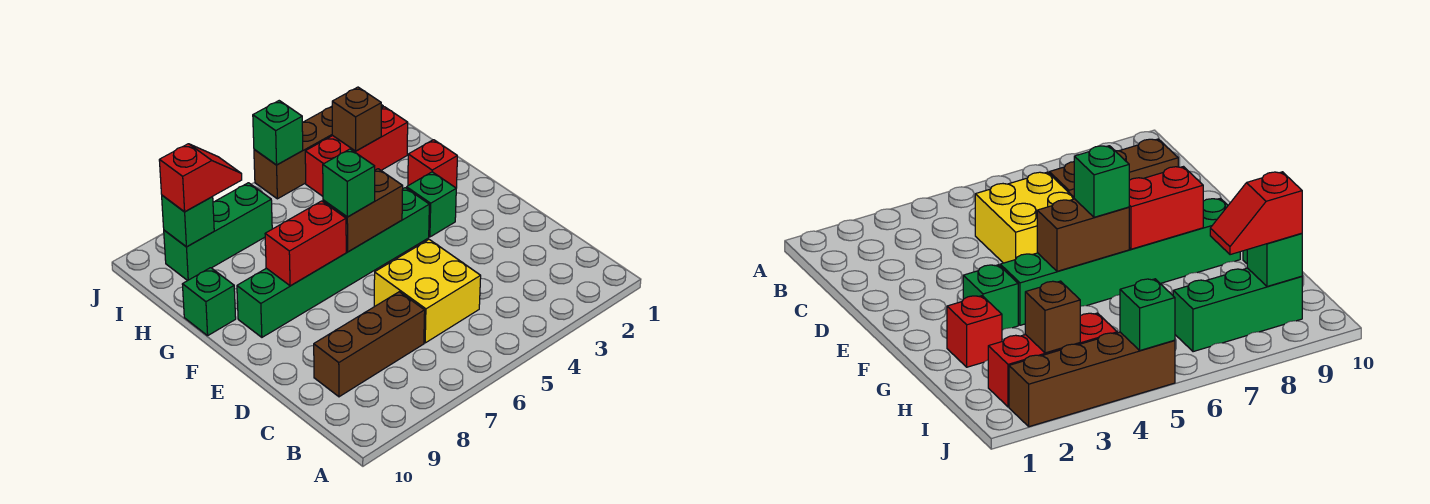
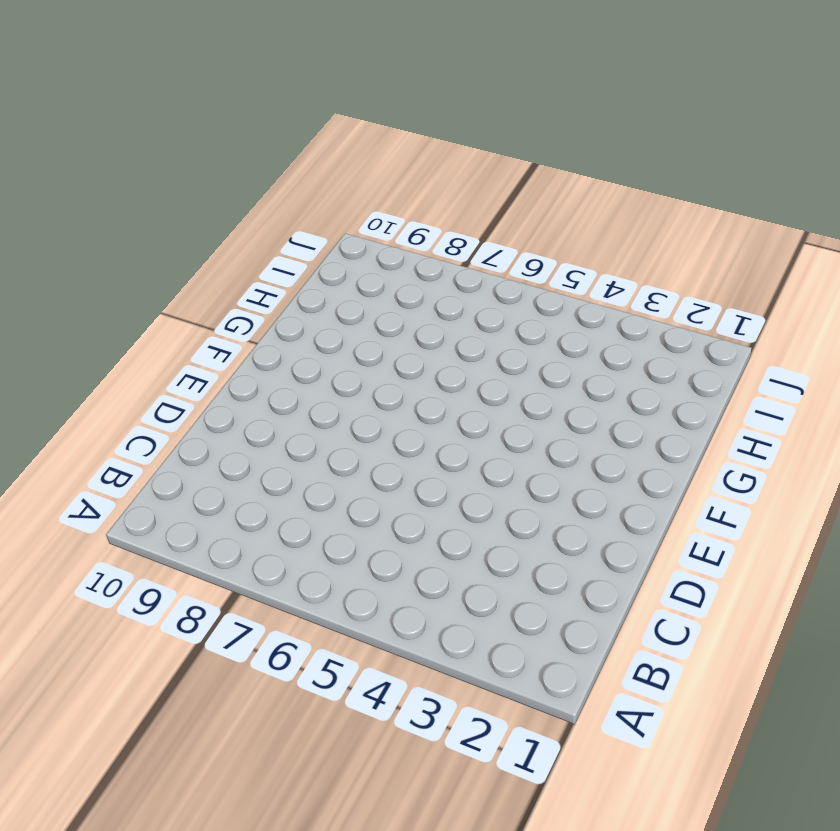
none -> yellow brick C5:D6 level 1
none -> brown brick C7:C9 level 1
none -> green brick F3 level 1

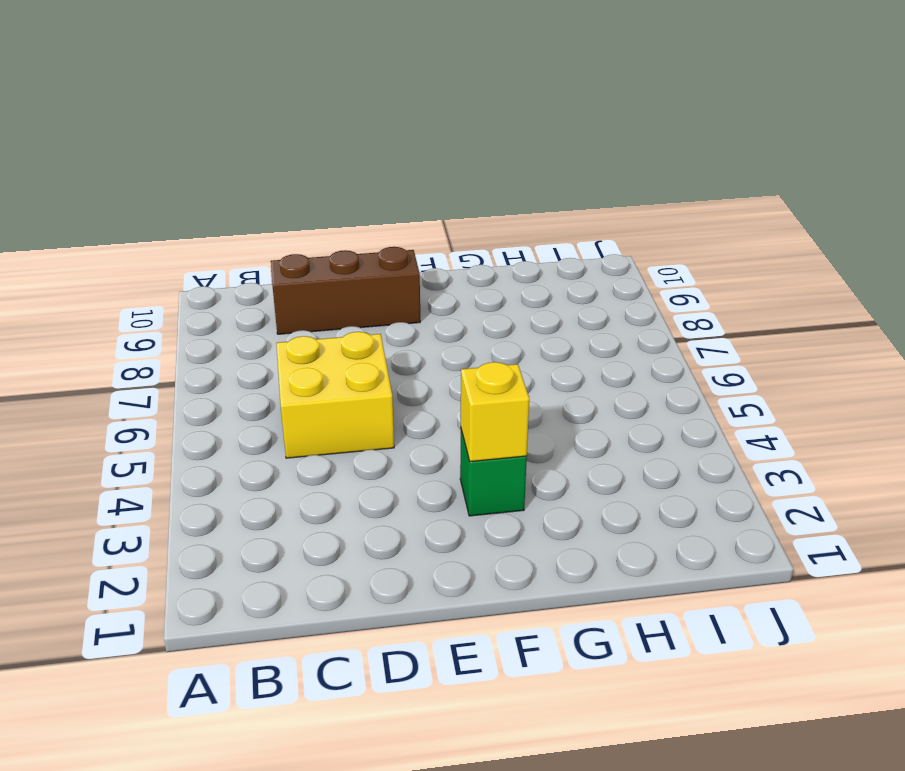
brown brick C9:E9 level 1 -> brown brick C7:C9 level 1
yellow brick F3 level 2 -> none
none -> green brick F4:F9 level 1
none -> red brick G2 level 1
none -> green brick G10 level 1

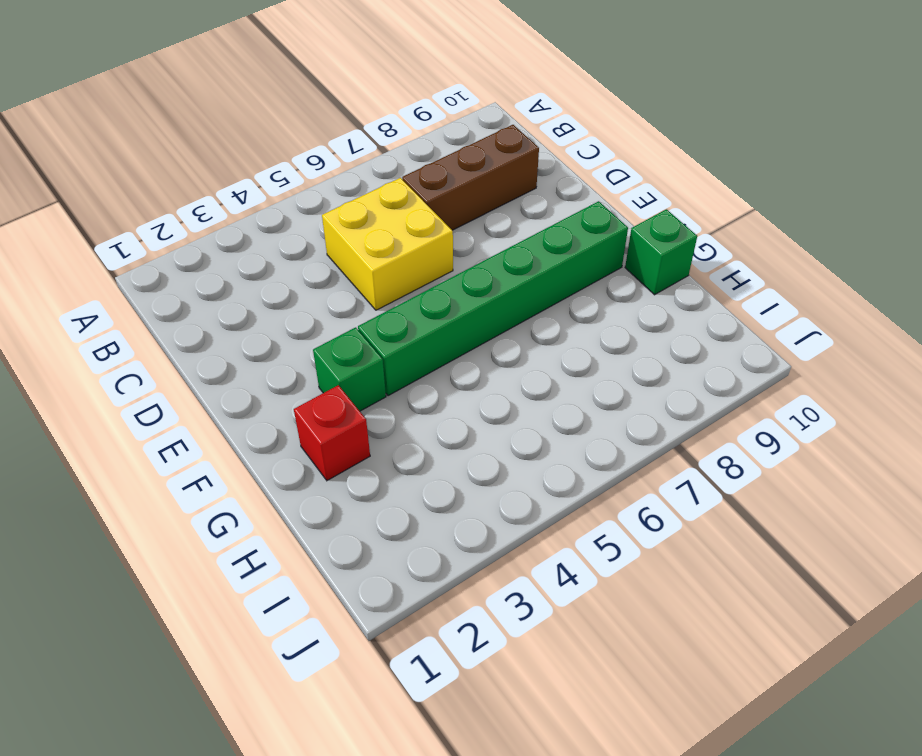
none -> red brick I2:I4 level 1
none -> green brick I7:I9 level 1
none -> brown brick J2:J5 level 1

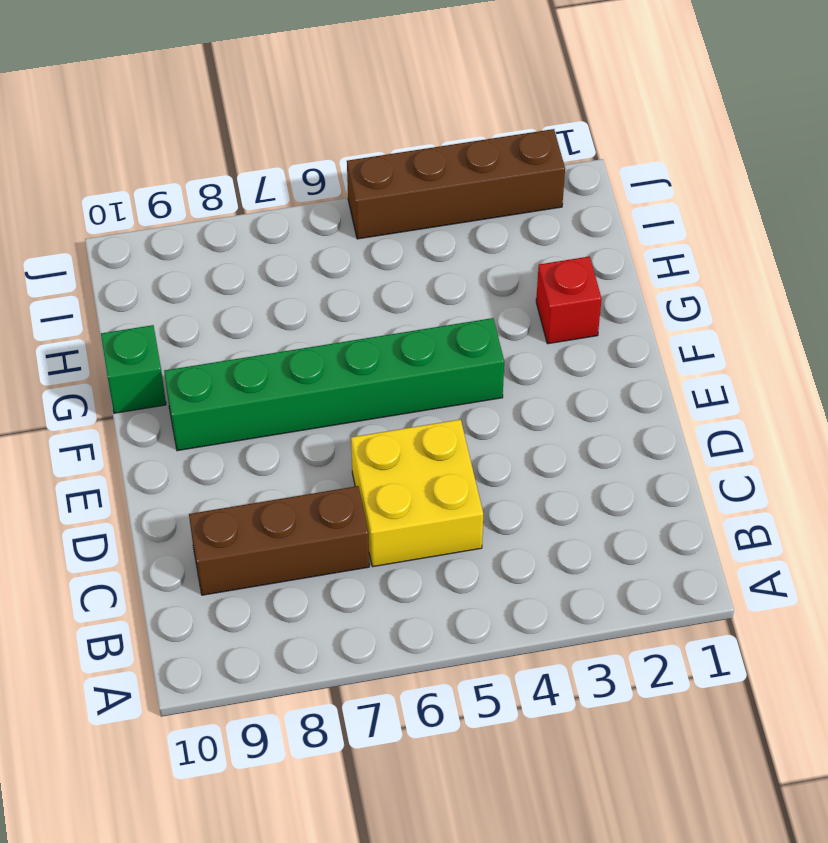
none -> green brick F3 level 1
none -> red brick I2:I4 level 1
none -> green brick I7:I9 level 1

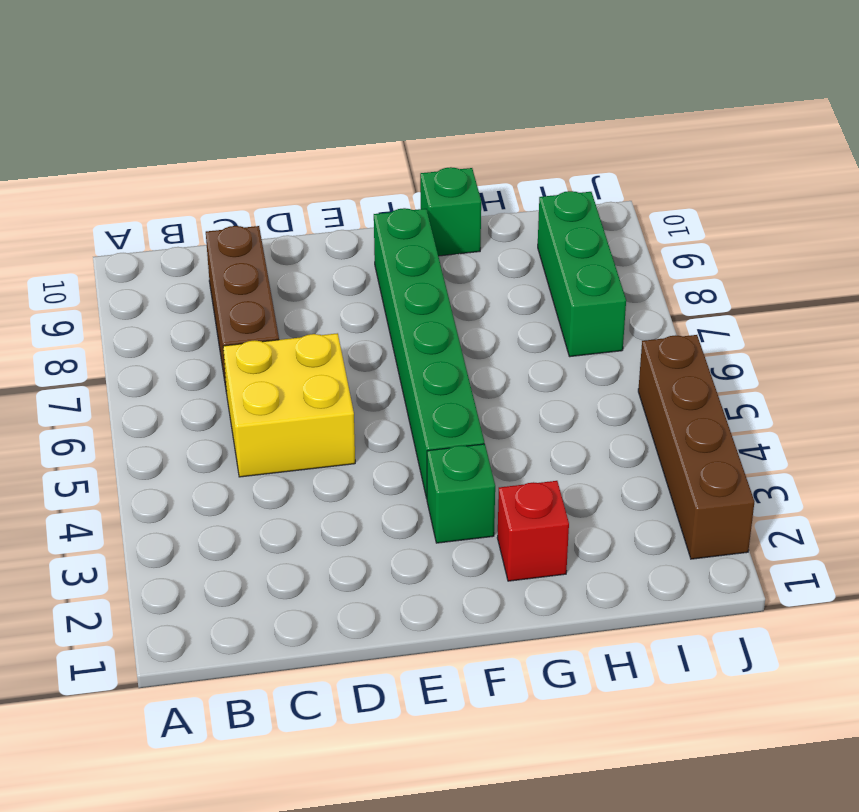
none -> red brick I2:I4 level 1
none -> brown brick F5:F6 level 2
none -> red brick F7:F8 level 2

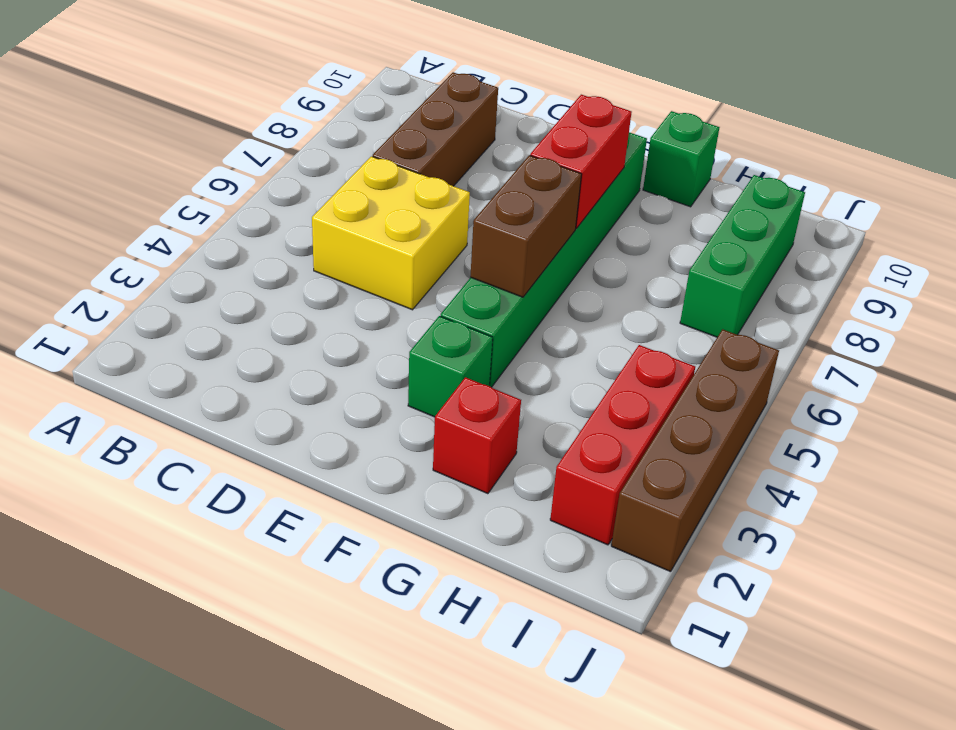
none -> brown brick I3 level 2
none -> green brick I9 level 2
none -> green brick J5 level 2

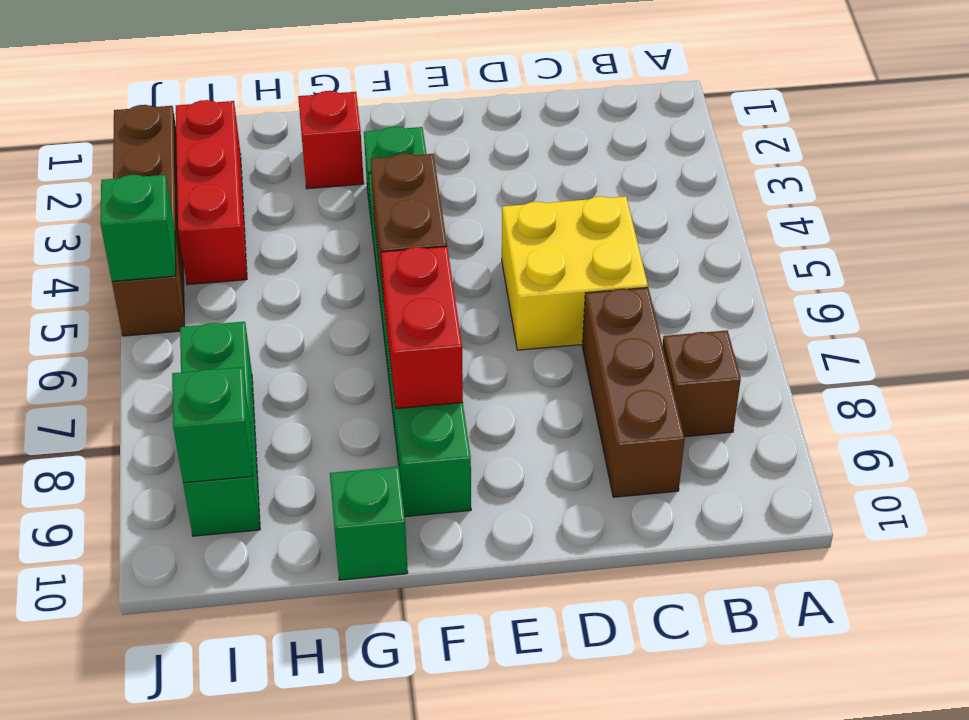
brown brick B8 level 1 -> brown brick I3 level 2
none -> green brick F6 level 3
none -> red slope I8:I9 level 3 top 9

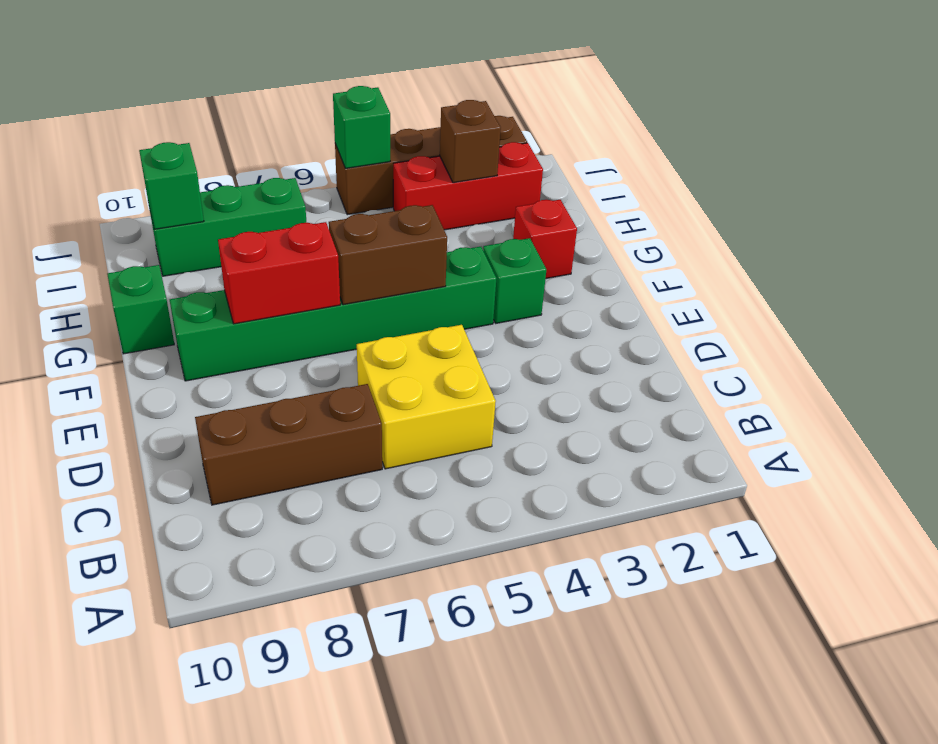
none -> green brick F6 level 3
none -> red slope I8:I9 level 3 top 9

